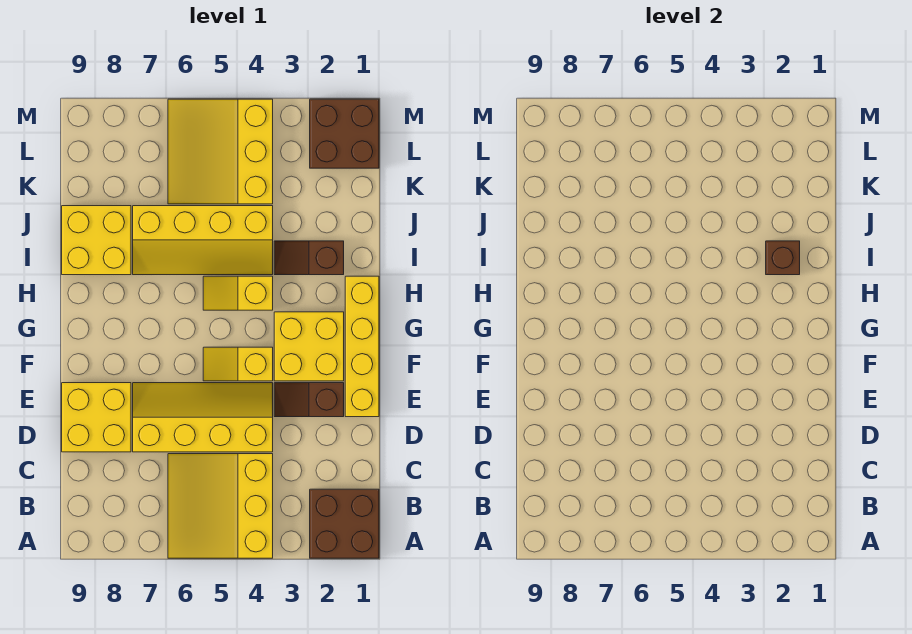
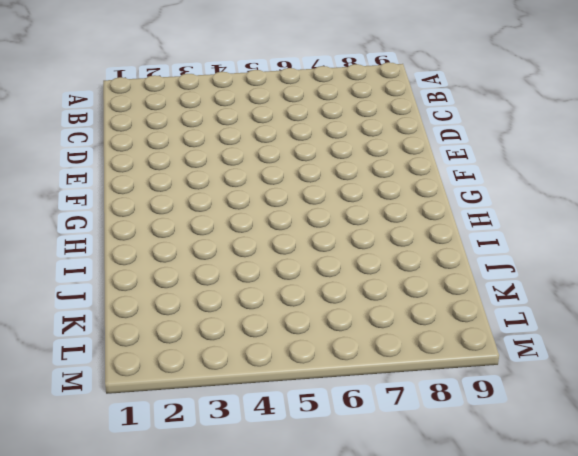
none -> brown brick A1:B2 level 1
none -> yellow slope A4:C6 level 1 top 4
none -> yellow slope D4:E7 level 1 top D

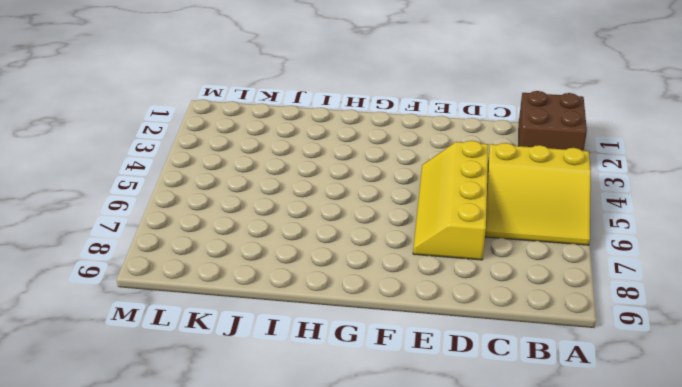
none -> yellow brick D8:E9 level 1
none -> yellow brick E1:H1 level 1
none -> brown slope E2:E3 level 1 top 2

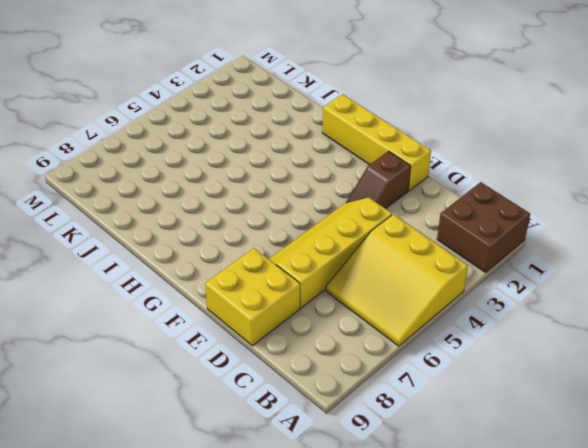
none -> yellow brick F2:G3 level 1
none -> yellow slope F4:F5 level 1 top 4
none -> yellow slope H4:H5 level 1 top 4

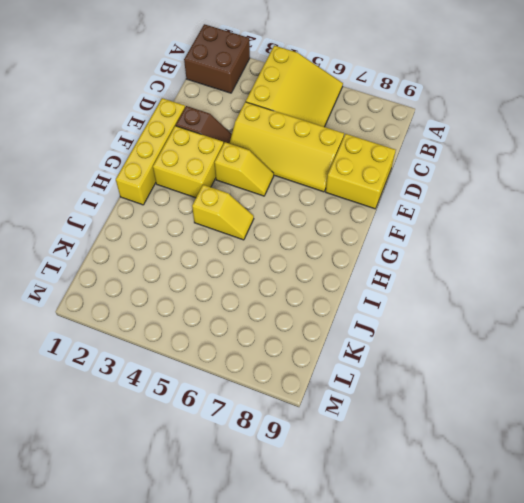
none -> brown slope I2:I3 level 1 top 2
none -> yellow slope I4:J7 level 1 top J
none -> yellow brick I8:J9 level 1

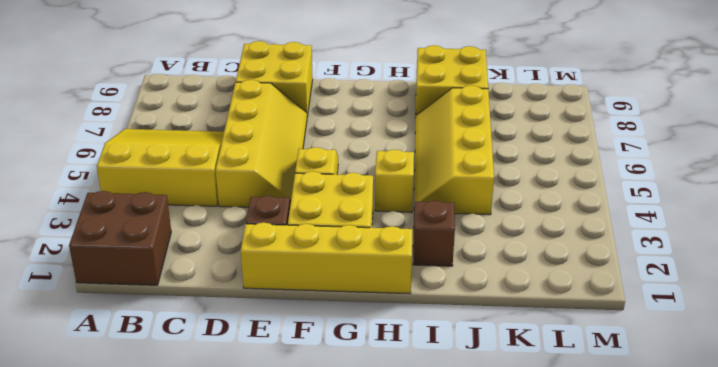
none -> yellow slope K4:M6 level 1 top 4
none -> brown brick L1:M2 level 1
none -> brown brick I2 level 2

